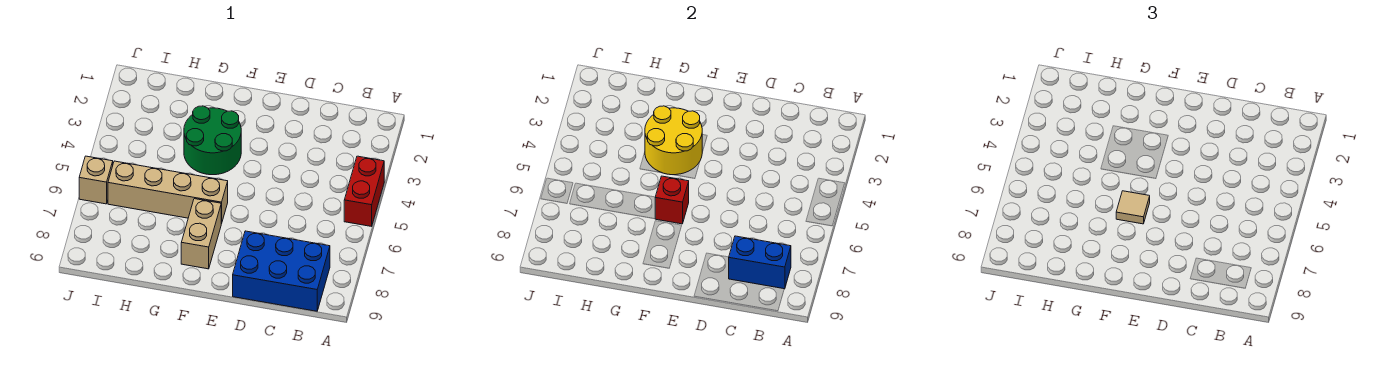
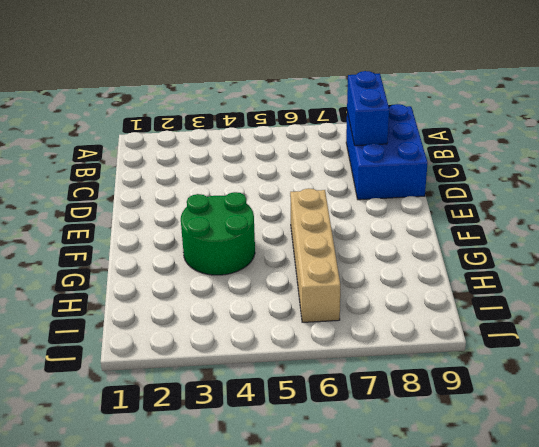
none -> red brick A4:A5 level 1
none -> tan brick F7:F8 level 1

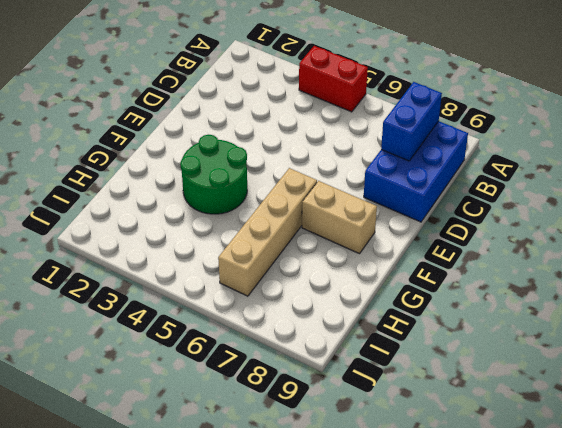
none -> tan brick J6 level 1
none -> yellow round brick F3:G4 level 2

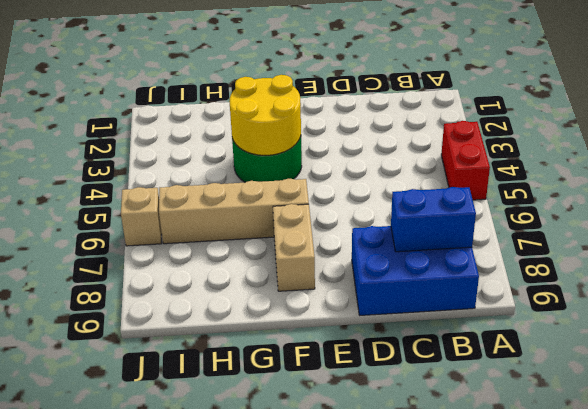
none -> red brick F6 level 2
none -> tan tile F6 level 3

